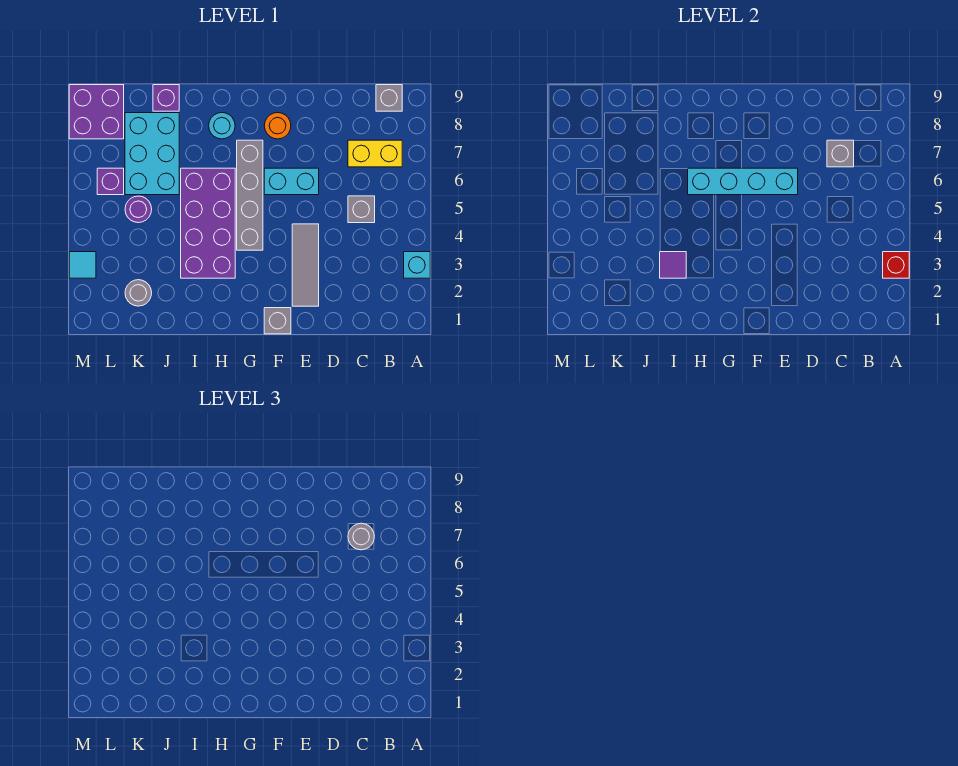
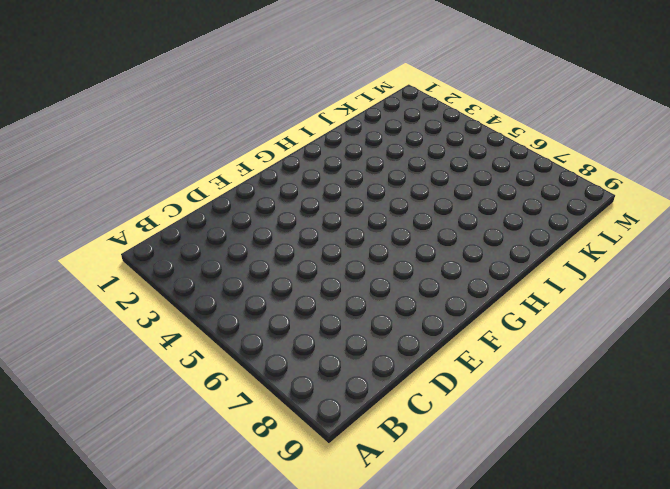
none -> cyan brick A3 level 1
none -> yellow brick B7:C7 level 1
none -> grey brick B9 level 1

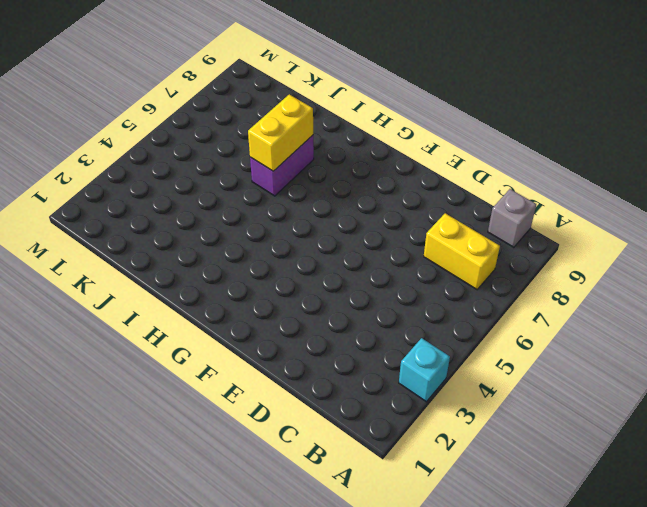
purple brick I6:I7 level 1 -> purple brick H3:I6 level 1
yellow brick I6:I7 level 2 -> none
none -> grey brick C5 level 1
none -> grey tile E2:E4 level 1
none -> cyan brick E6:F6 level 1

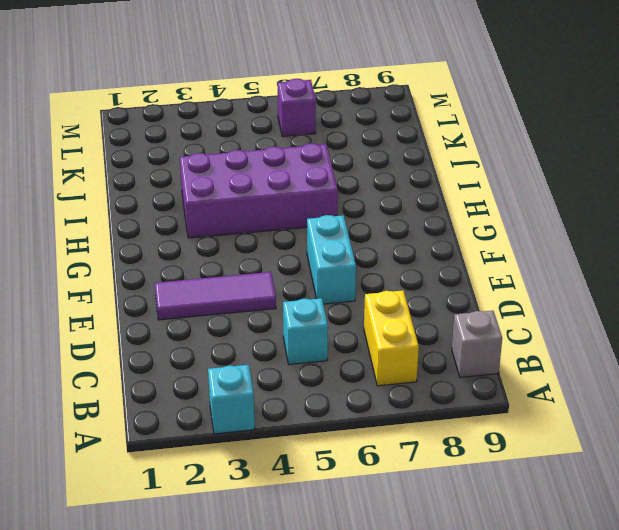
cyan brick C5 level 1 -> grey brick C5 level 1
purple tile E2:E4 level 1 -> grey tile E2:E4 level 1
none -> grey brick F1 level 1
none -> orange round brick F8 level 1
none -> grey brick G4:G7 level 1

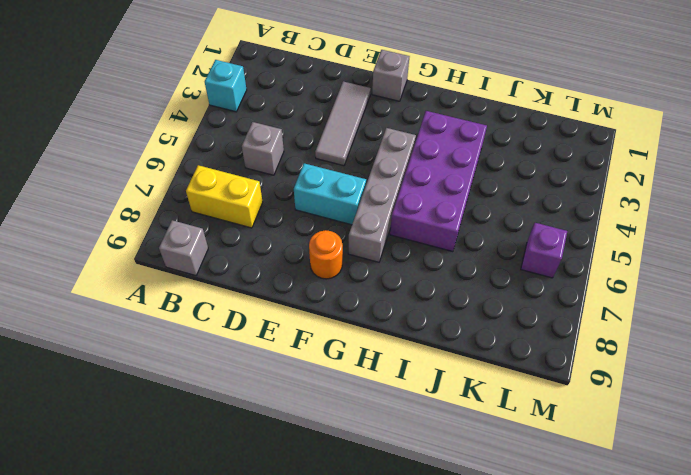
none -> cyan round brick H8 level 1
none -> cyan brick J6:K8 level 1
none -> purple brick J9 level 1

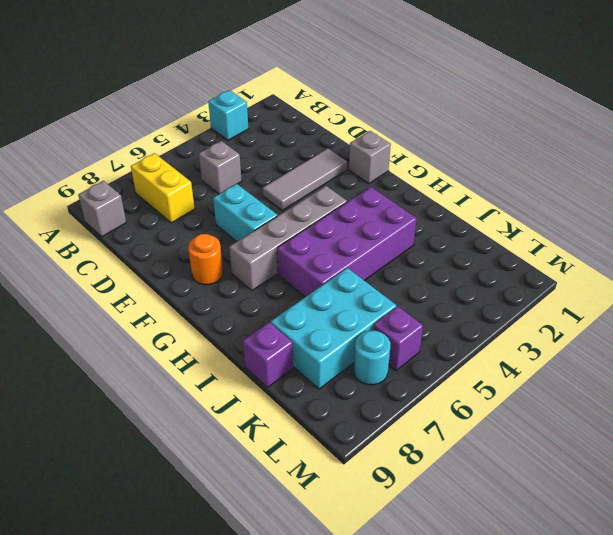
cyan round brick L7 level 1 -> cyan round brick H8 level 1
none -> grey round brick K2 level 1
none -> purple round brick K5 level 1
none -> purple brick L8:M9 level 1

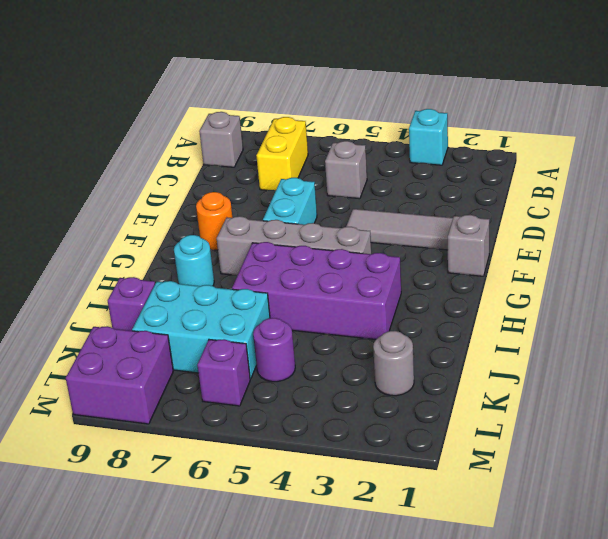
none -> cyan tile M3 level 1
none -> red brick A3 level 2
none -> grey brick C7 level 2

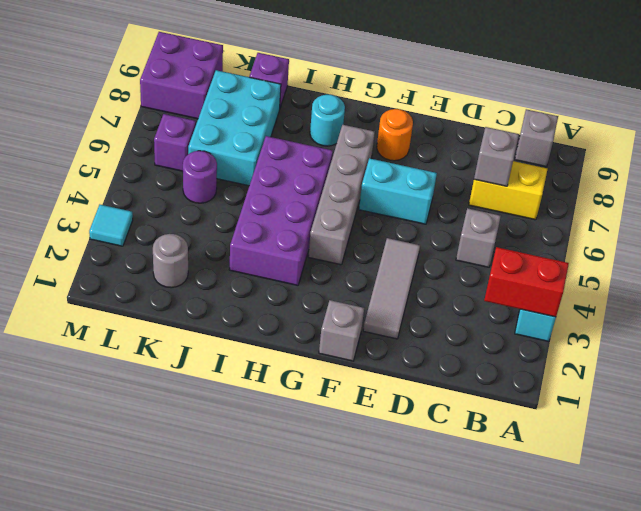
red brick A3:B3 level 2 -> red brick A3 level 2
none -> cyan brick E6:H6 level 2
none -> purple tile I3 level 2
none -> grey round brick C7 level 3

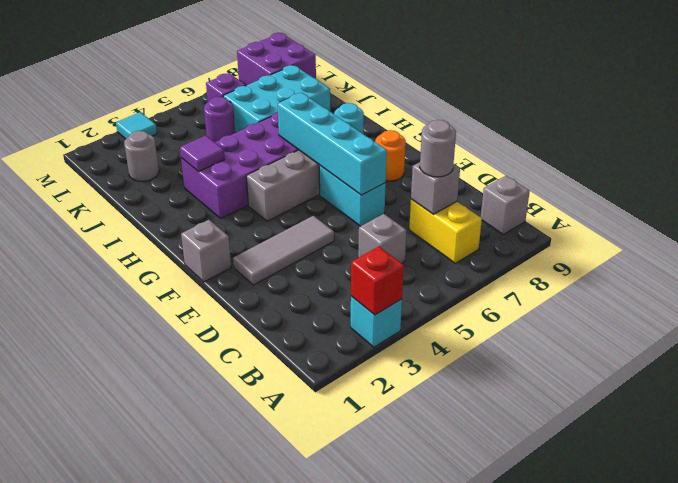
none -> purple brick J9 level 1

